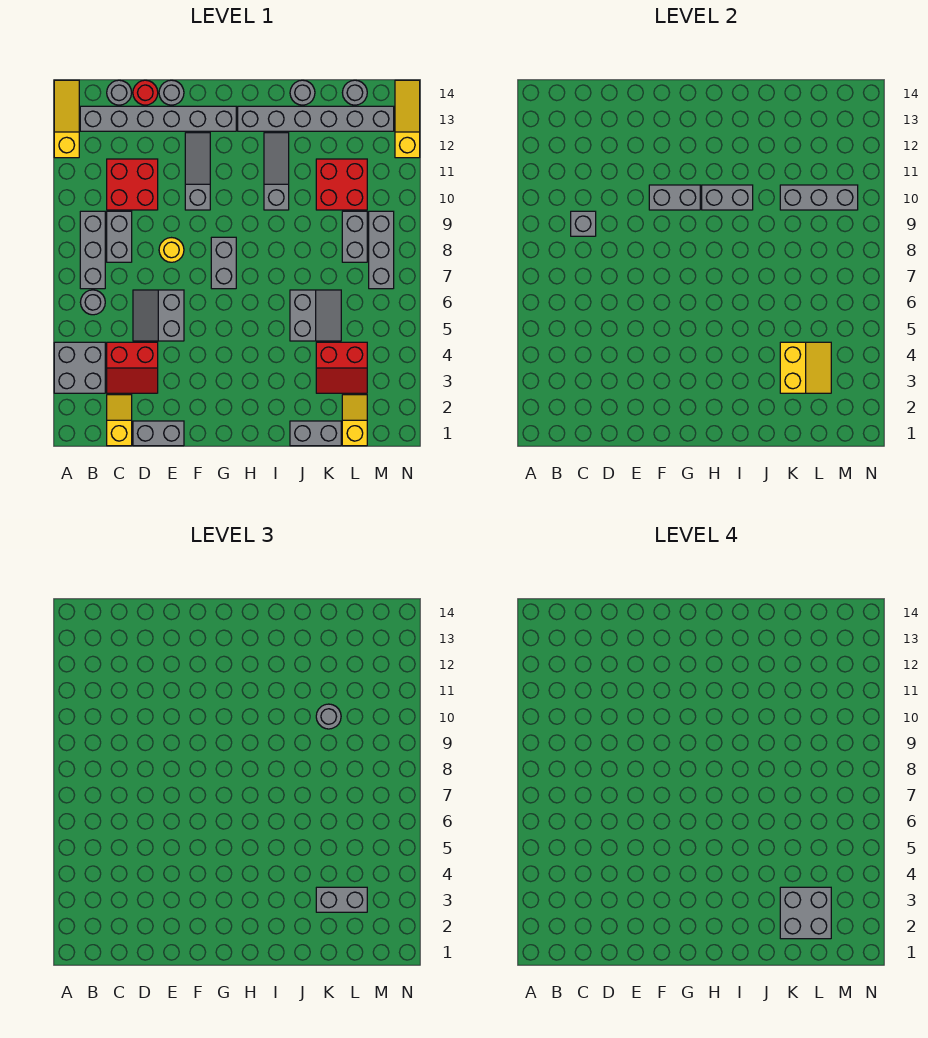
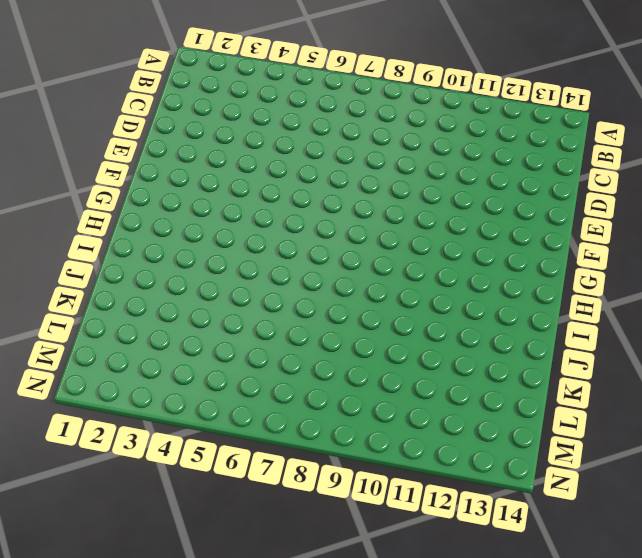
none -> grey brick A3:B4 level 1
none -> yellow slope A12:A14 level 1 top 12
none -> grey round brick B6 level 1
none -> grey brick B7:B9 level 1

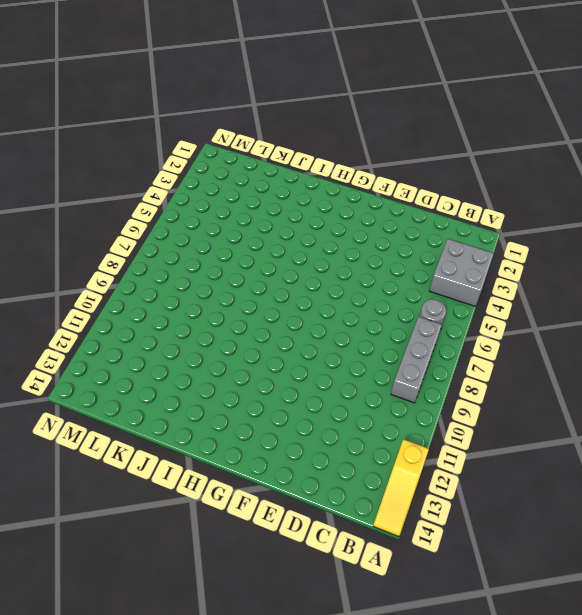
none -> grey brick B13:G13 level 1
none -> yellow slope C1:C2 level 1 top 1
none -> red slope C3:D4 level 1 top 4
none -> grey brick C8:C9 level 1

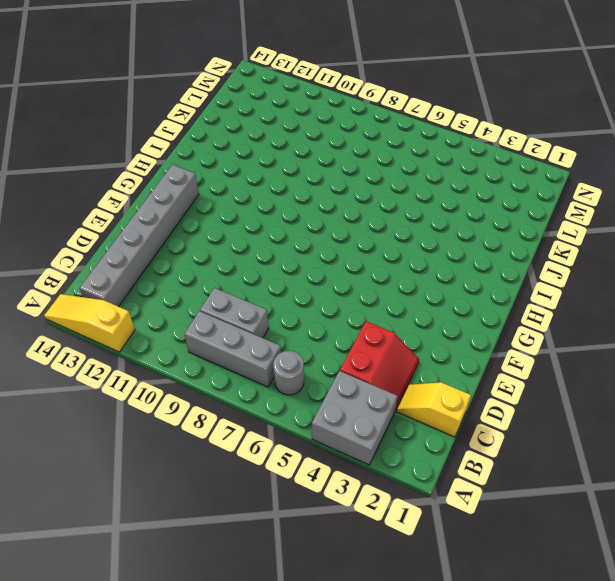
none -> red brick C10:D11 level 1
none -> grey round brick C14 level 1
none -> grey brick D1:E1 level 1
none -> grey slope D5:E6 level 1 top E

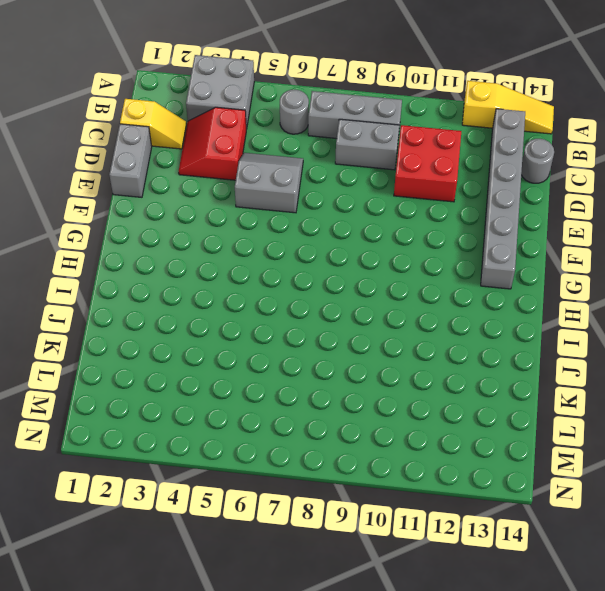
none -> red round brick D14 level 1
none -> yellow round brick E8 level 1
none -> grey round brick E14 level 1
none -> grey slope F10:F12 level 1 top 10

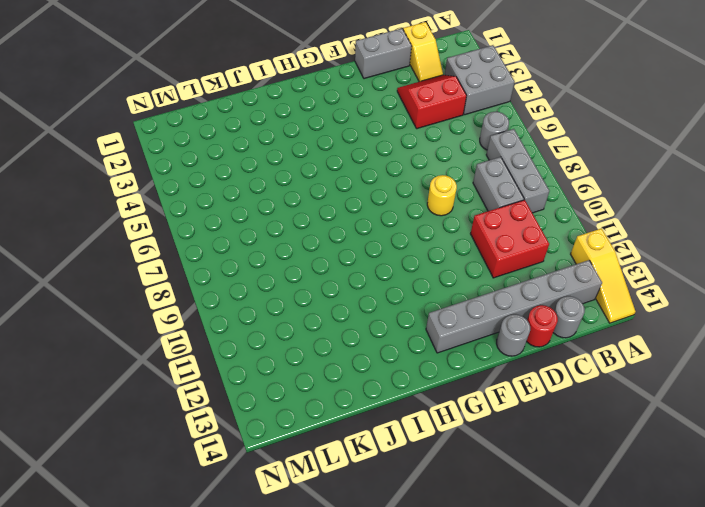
none -> grey slope D5:E6 level 1 top E
none -> grey slope F10:F12 level 1 top 10
none -> grey brick G7:G8 level 1
none -> grey brick H13:M13 level 1

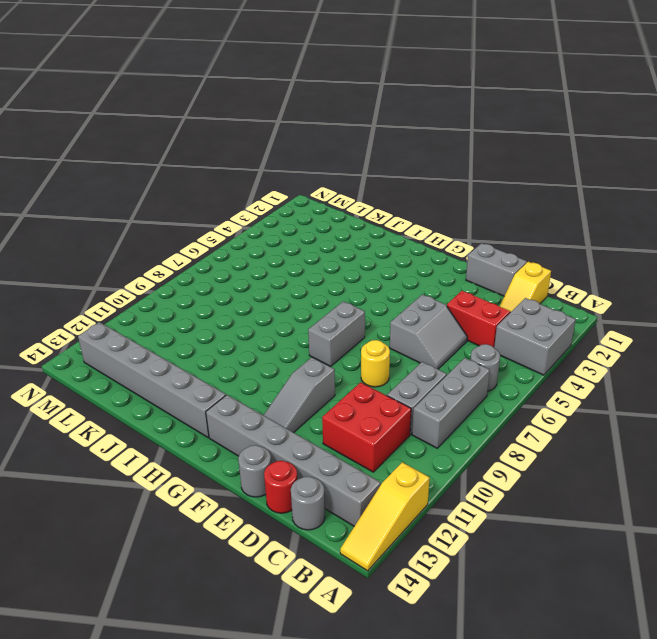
none -> grey slope I10:I12 level 1 top 10
none -> grey brick J1:K1 level 1
none -> grey slope J5:K6 level 1 top J
none -> grey round brick J14 level 1

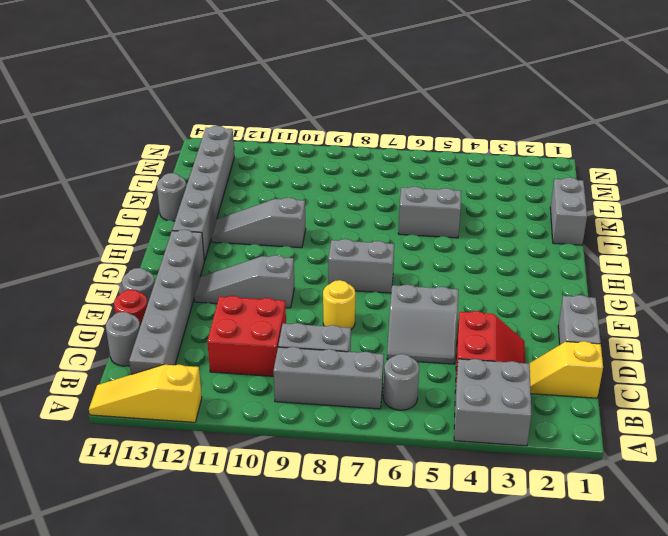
none -> red slope K3:L4 level 1 top 4
none -> red brick K10:L11 level 1
none -> yellow slope L1:L2 level 1 top 1
none -> grey brick L8:L9 level 1

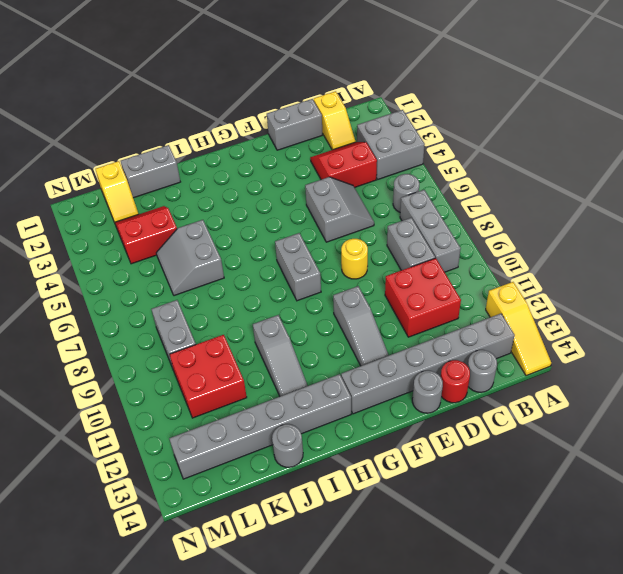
none -> grey round brick L14 level 1
none -> grey brick M7:M9 level 1
none -> yellow slope N12:N14 level 1 top 12
none -> grey brick C9 level 2

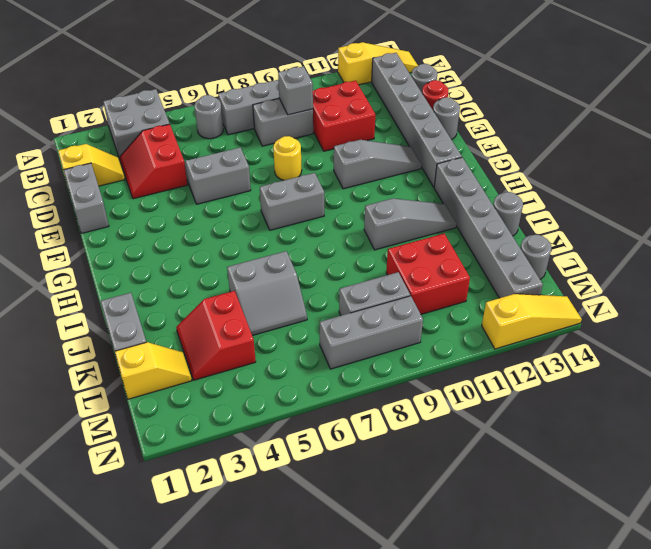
none -> grey brick F10:G10 level 2
none -> grey brick H10:I10 level 2
none -> yellow slope K3:L4 level 2 top K
none -> grey brick K10:M10 level 2

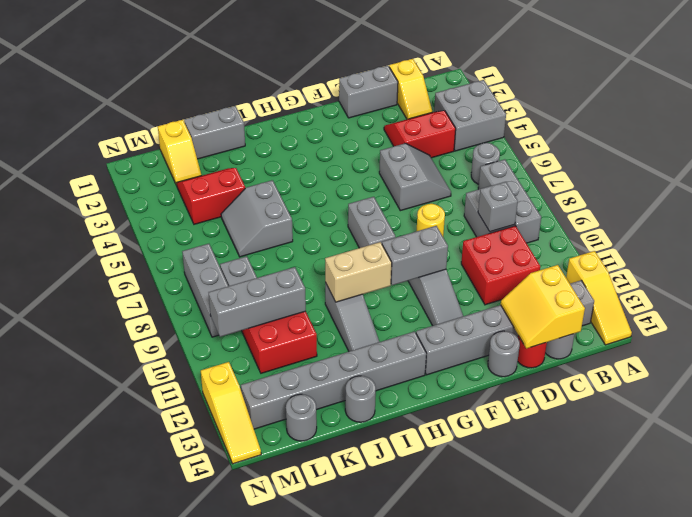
yellow slope C13:D14 level 2 top C -> yellow slope K3:L4 level 2 top K
tan brick H10:I10 level 2 -> grey brick H10:I10 level 2
none -> grey brick K3:L3 level 3
none -> grey round brick K10 level 3
none -> grey brick K2:L3 level 4

